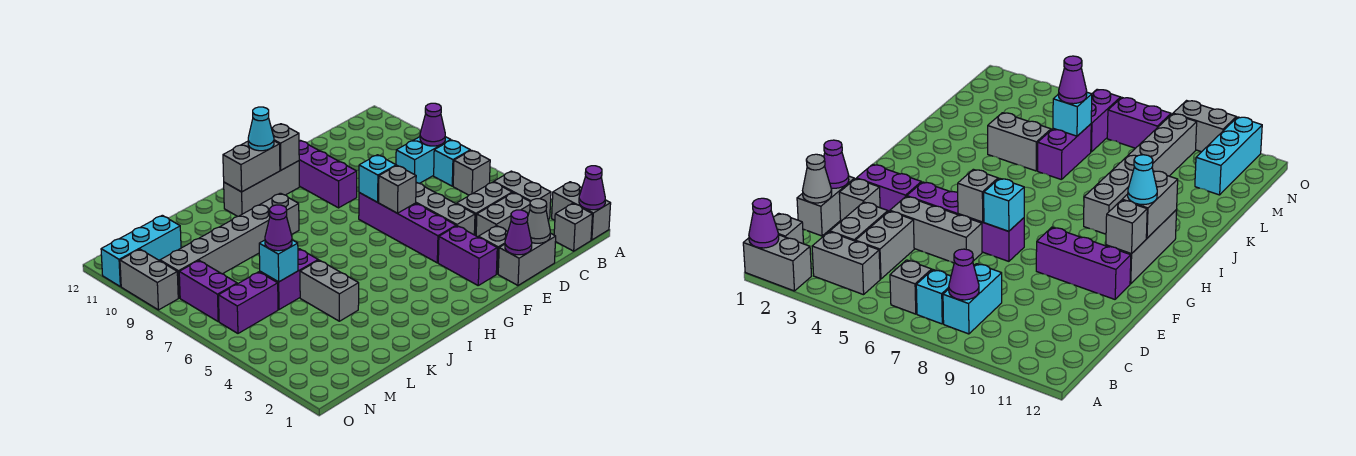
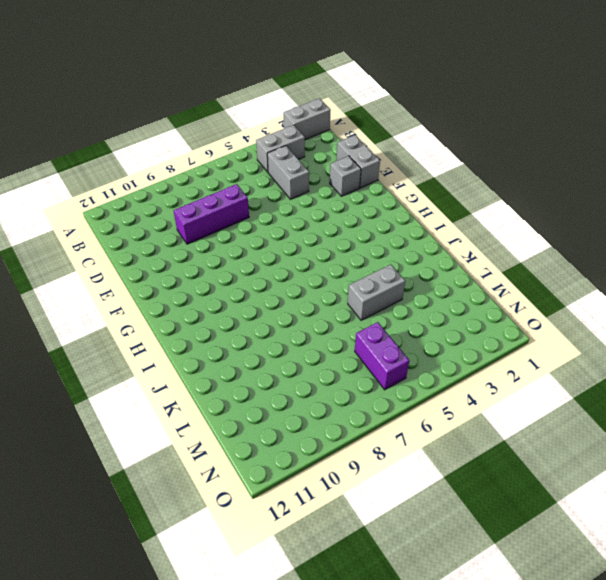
purple brick D7:D9 level 1 -> purple brick F9:F11 level 1
none -> grey brick B1 level 1
none -> grey brick B6 level 1
none -> cyan brick B7 level 1
none -> cyan brick B8:C8 level 1

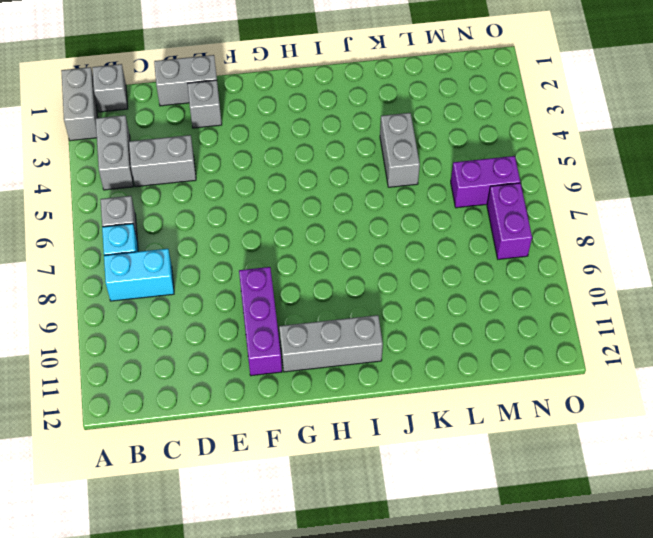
none -> grey brick C3:D3 level 1
none -> grey brick E4:E6 level 1
none -> purple brick F2:F3 level 1
none -> purple brick F4:F7 level 1

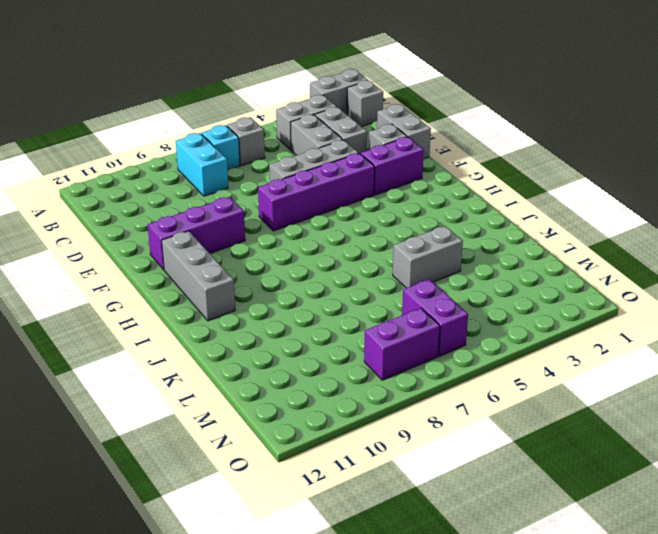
none -> grey brick I9:N9 level 1
none -> purple brick K6:L6 level 1
none -> cyan brick M11:O11 level 1
none -> grey brick O9:O10 level 1

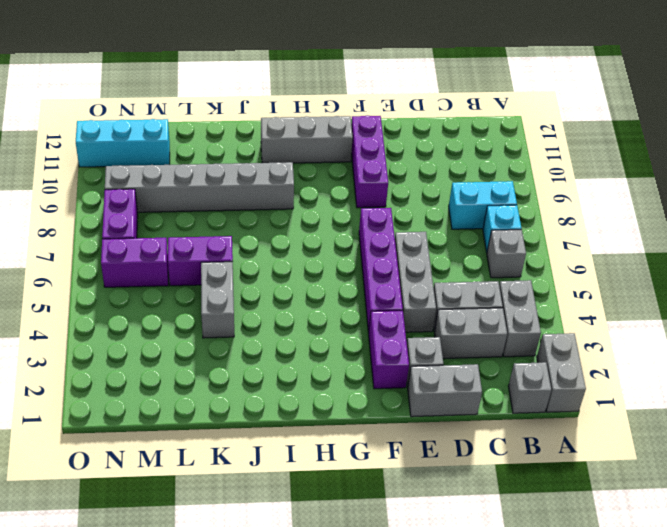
none -> grey brick O9:O10 level 1
none -> purple cone A1 level 2
none -> purple cone B8 level 2
none -> grey cone D1 level 2

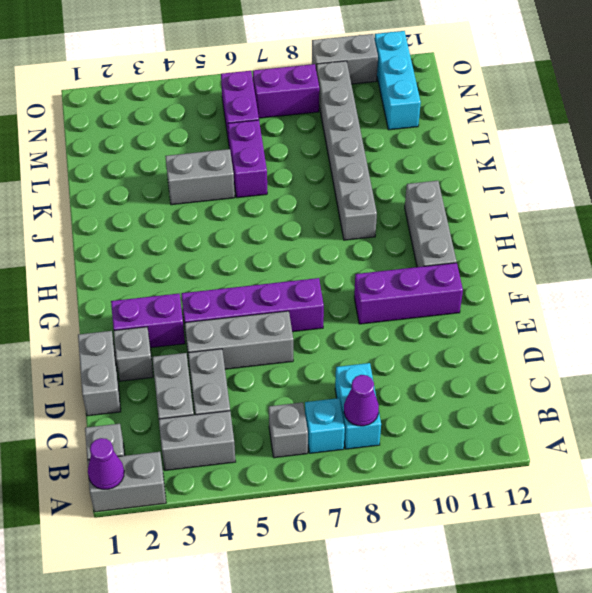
none -> grey cone D1 level 2
none -> purple cone E1 level 2
none -> grey brick F6 level 2
none -> cyan brick F7 level 2

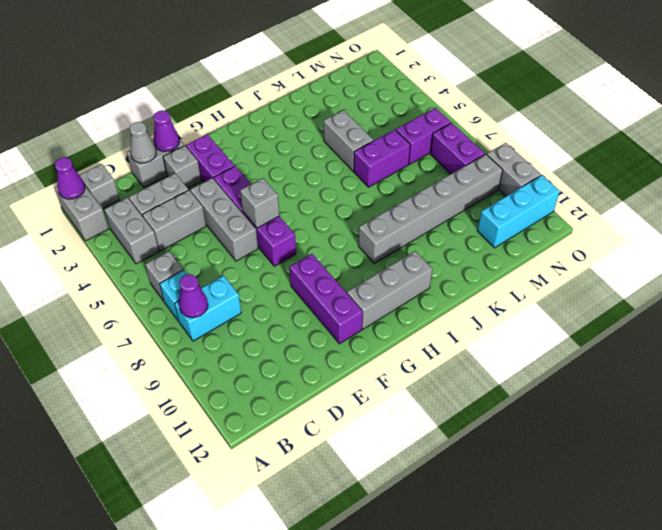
none -> cyan brick F7 level 2
none -> grey brick G11 level 2
none -> grey brick H11:I11 level 2
none -> cyan brick L6 level 2

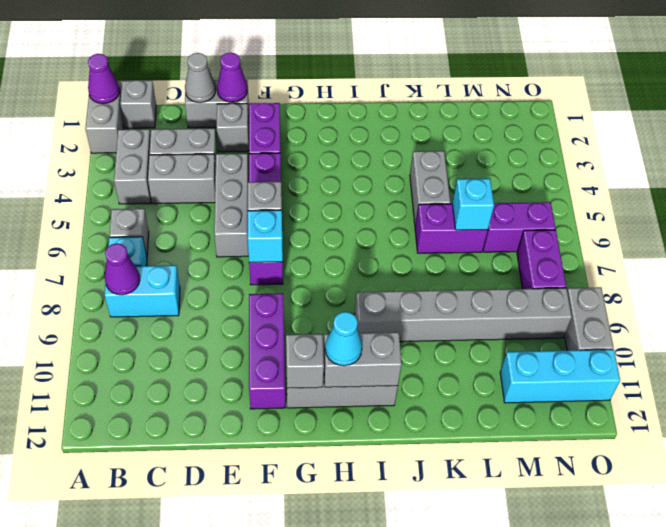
none -> purple cone L6 level 3

